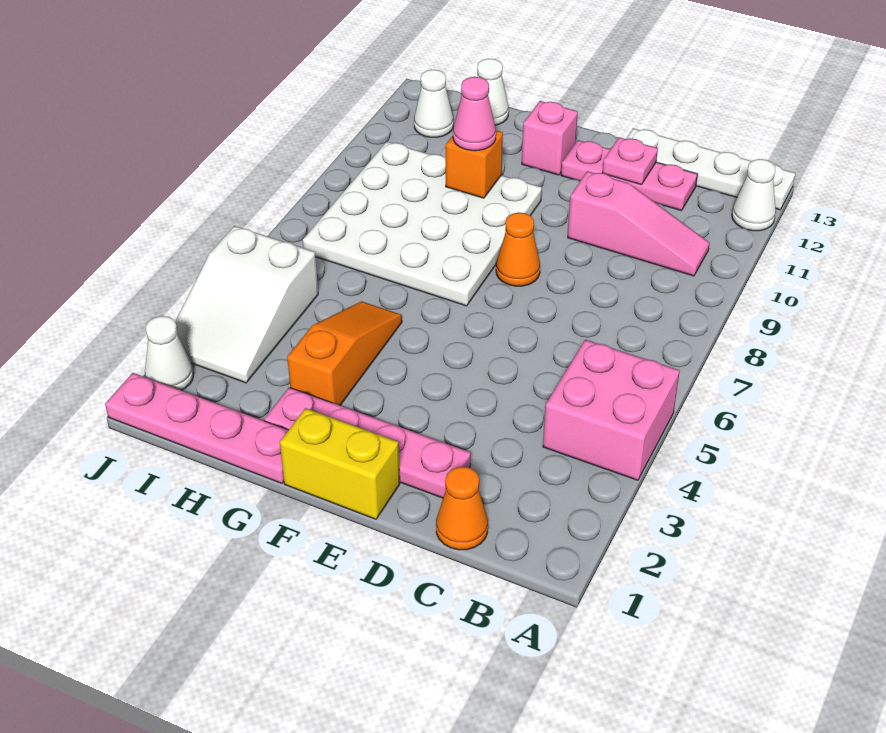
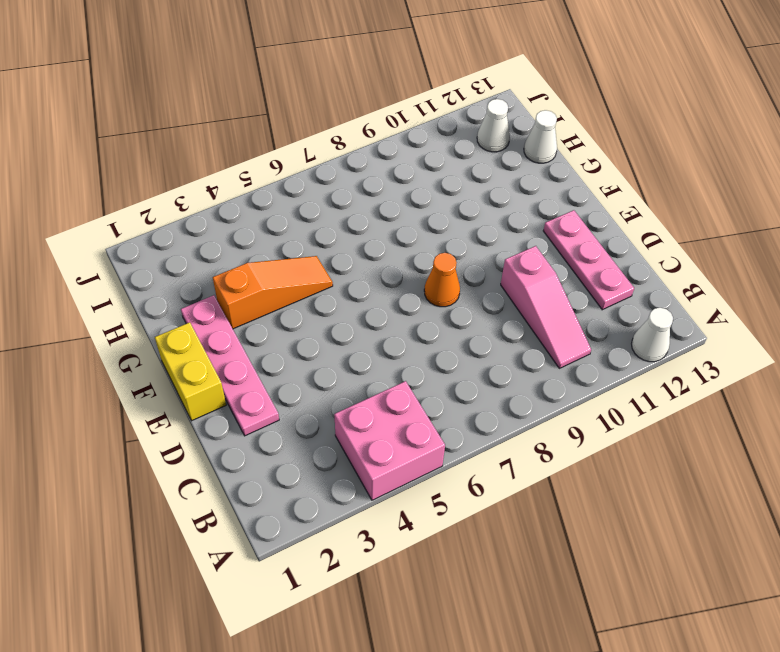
none -> white plate A13:D13 level 1
none -> orange cone C1 level 1
none -> white plate F7:I10 level 1

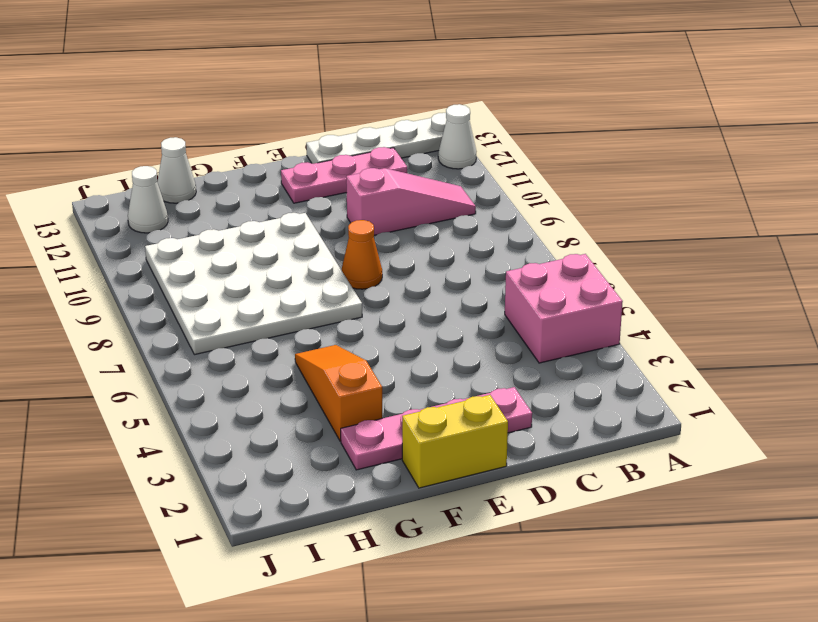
none -> orange cone C1 level 1
none -> pink brick F12 level 1
none -> pink plate G1:J1 level 1

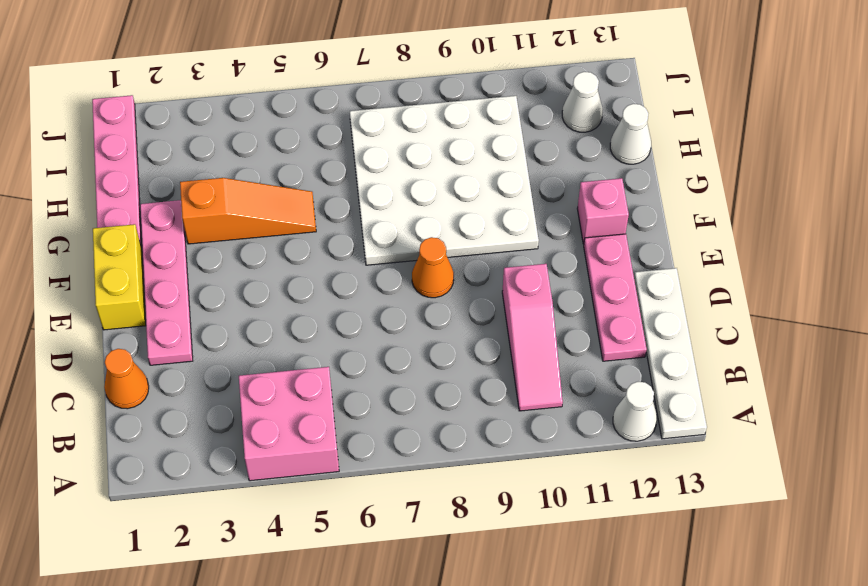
none -> white slope I3:J5 level 1 top 5
none -> white cone J2 level 1
none -> pink plate D12 level 2

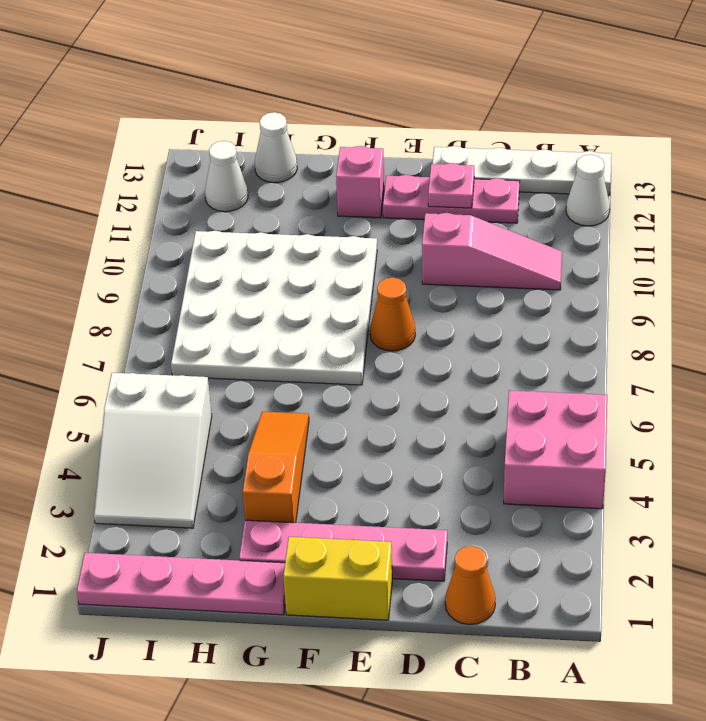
none -> white cone J2 level 1
none -> orange brick G10 level 2
none -> pink cone G10 level 3

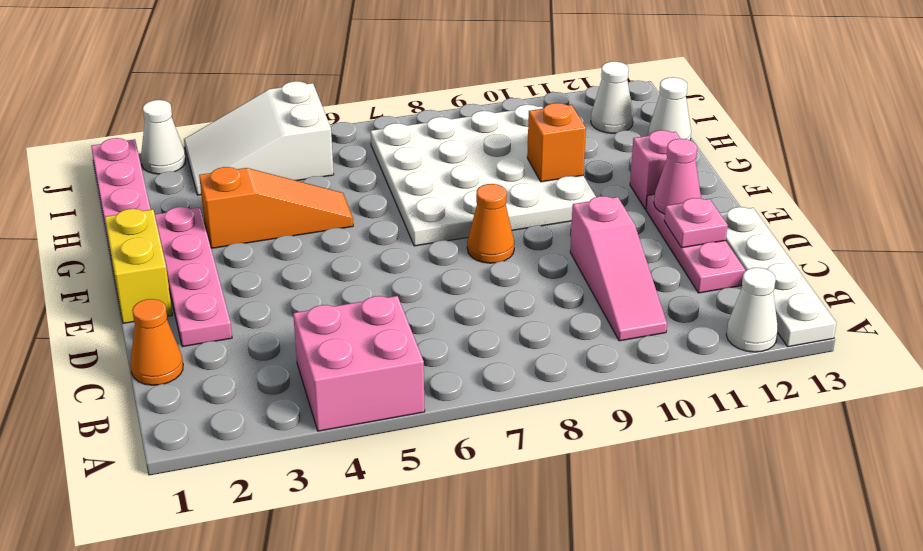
pink cone E12 level 2 -> pink cone G10 level 3

